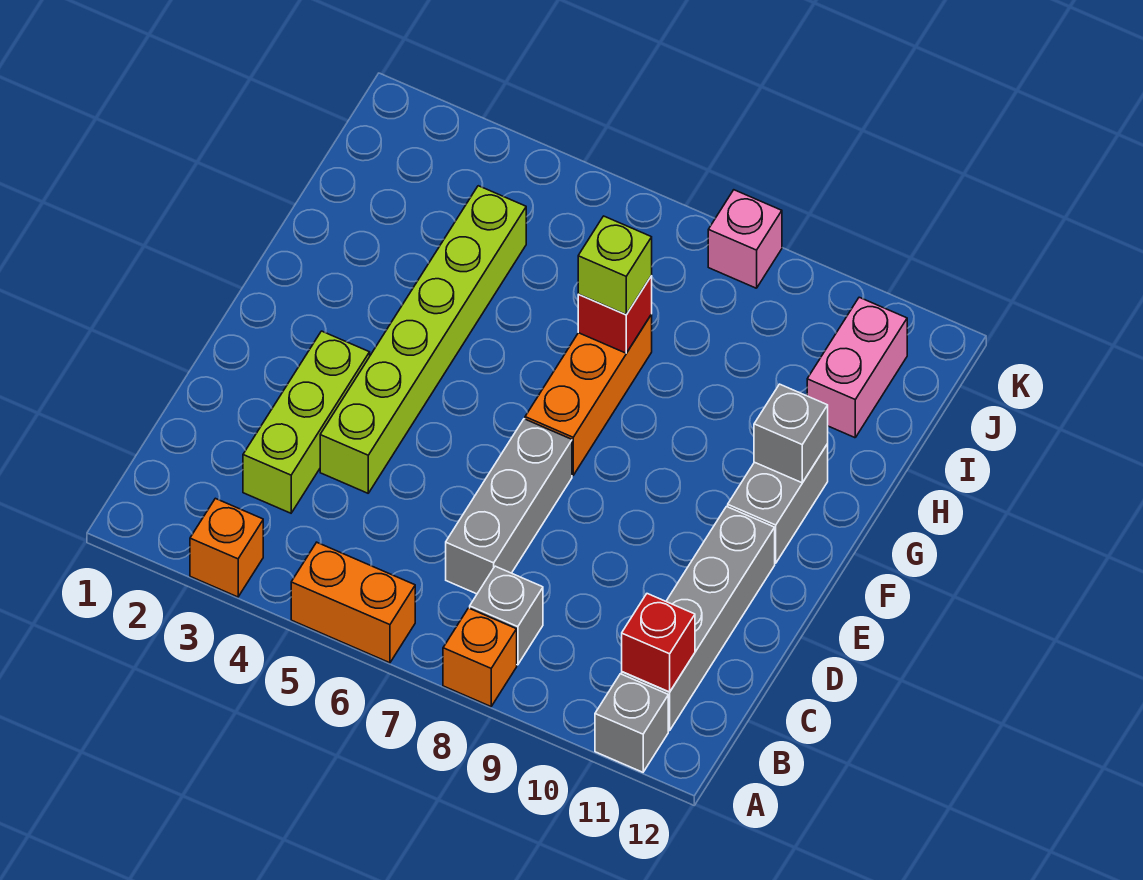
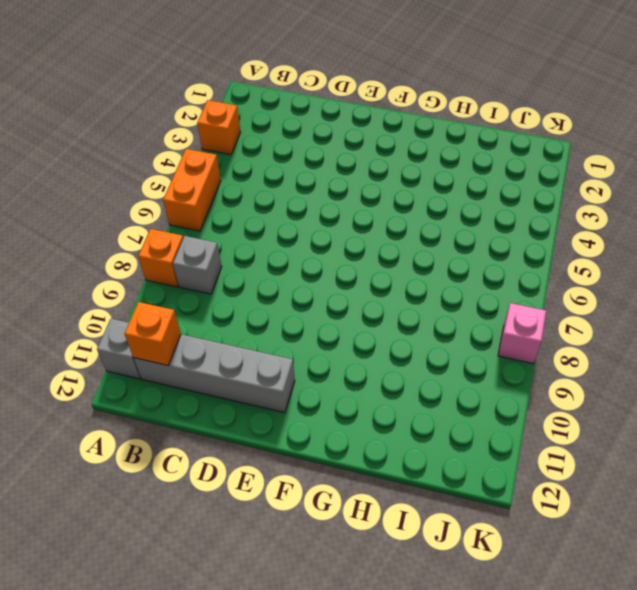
orange brick B11 level 2 -> red brick B11 level 2
none -> lime brick C3:E3 level 1
none -> grey brick C7:E7 level 1
none -> lime brick D4:I4 level 1

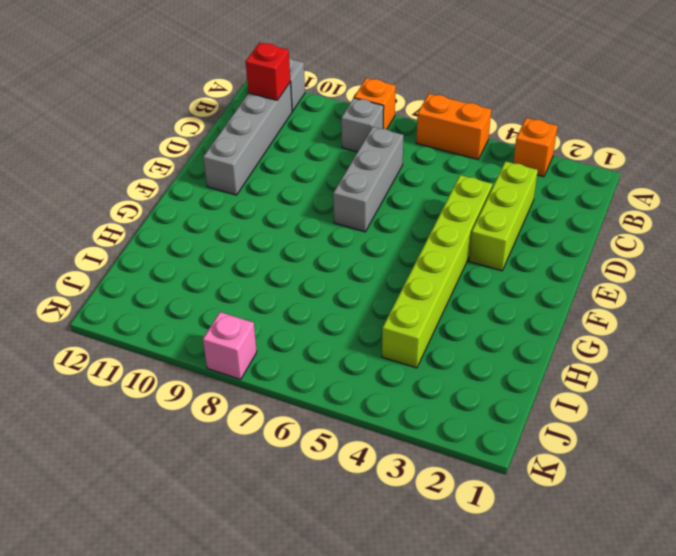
none -> orange brick F7:H7 level 1
none -> grey brick F11:G11 level 1
none -> pink brick I11:J11 level 1

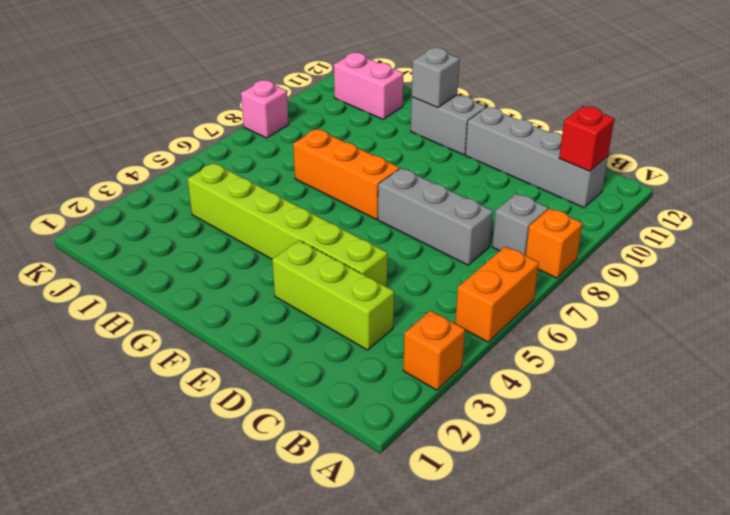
none -> grey brick A11 level 1
none -> red brick H7 level 2
none -> lime brick H7 level 3

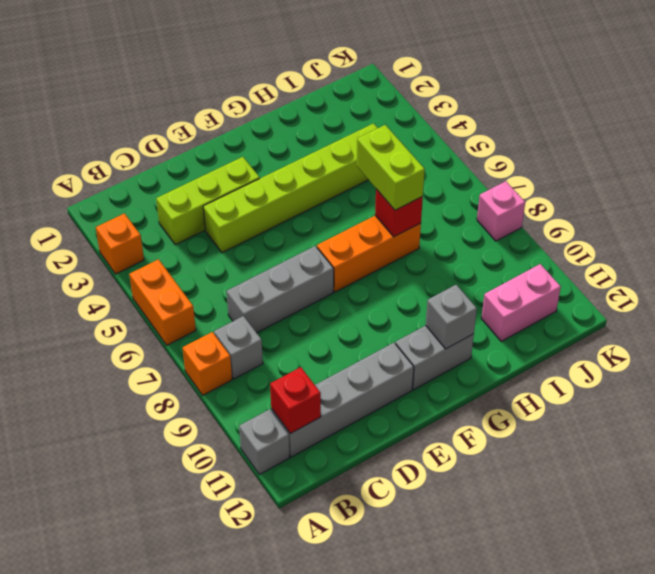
lime brick H6:H7 level 3 -> lime brick H7 level 3

